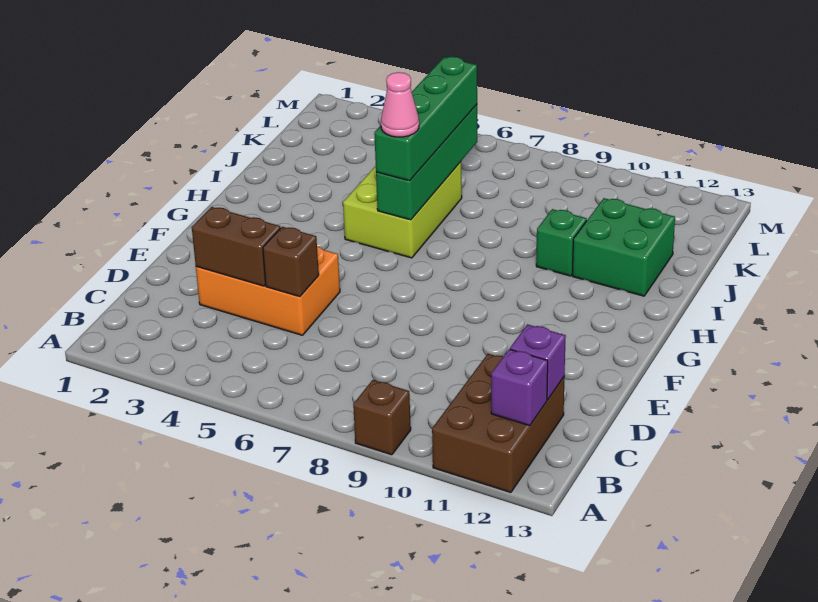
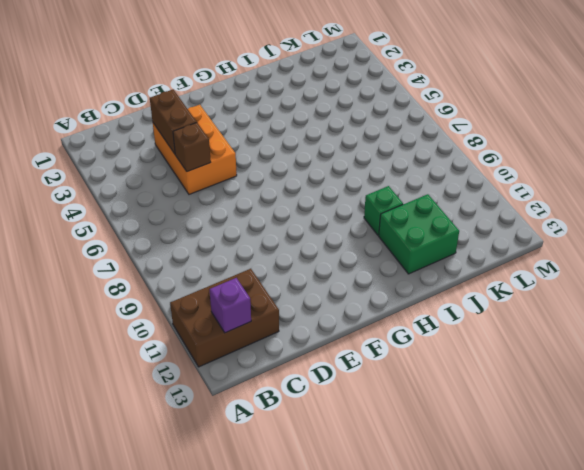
none -> brown brick A9 level 1
none -> lime brick H5:J6 level 1
none -> purple brick C12 level 2

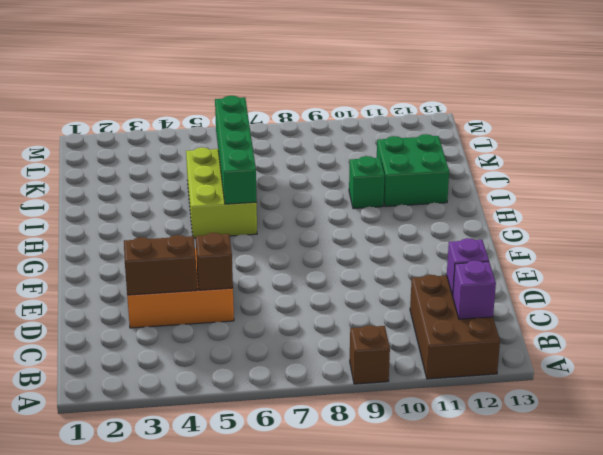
none -> green brick H6:K6 level 3
none -> pink cone H6 level 4

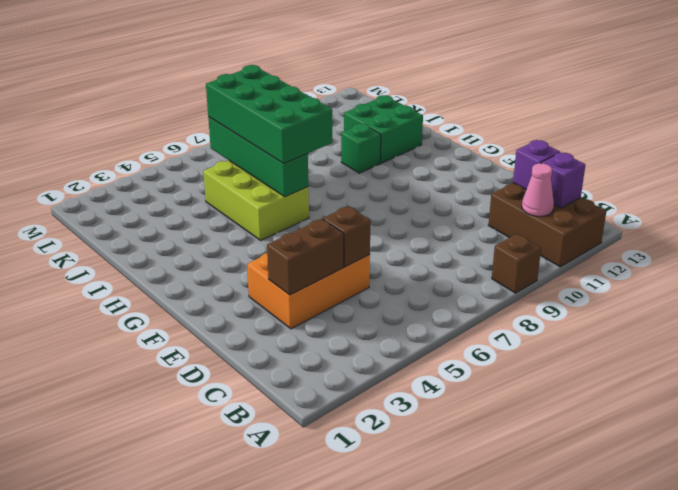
pink cone B11 level 2 -> pink cone H6 level 4
green brick H6:K7 level 3 -> green brick H6:K6 level 3

